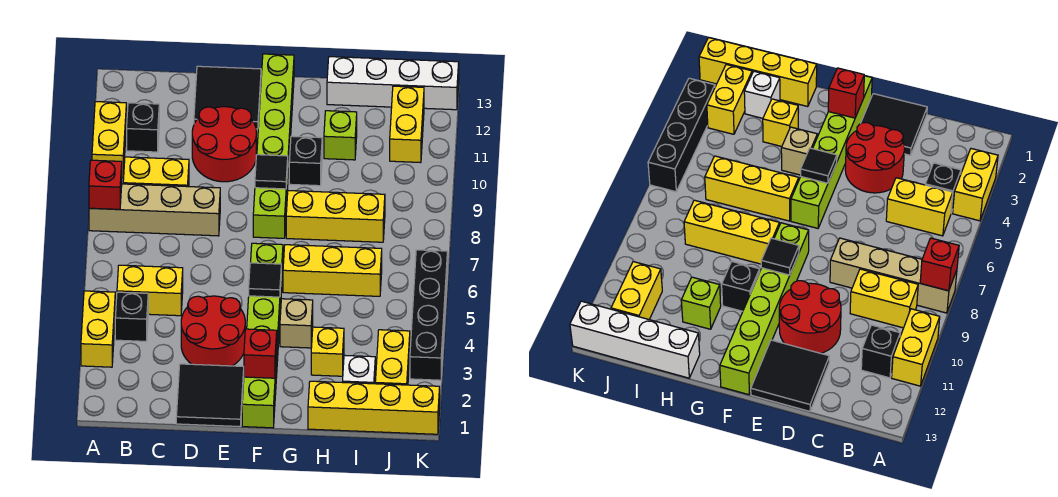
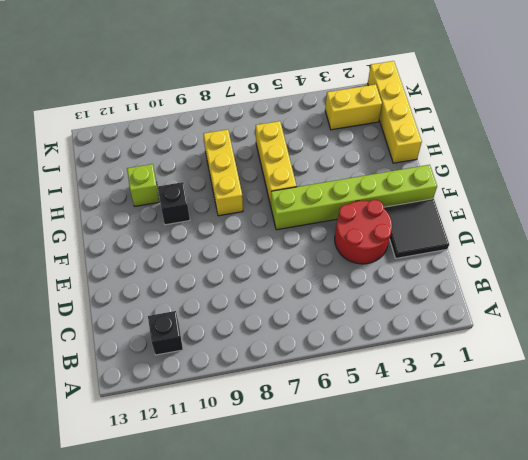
none -> yellow brick A3:A4 level 1
none -> tan brick A8:D8 level 1
none -> yellow brick A10:A11 level 1

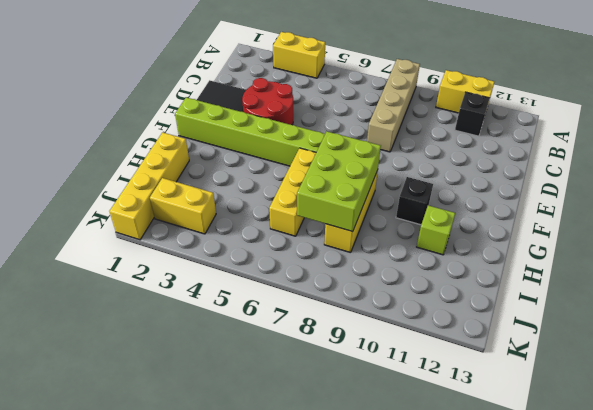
lime brick G7:I8 level 2 -> none
none -> black brick B4 level 1
none -> yellow brick B5:C5 level 1
none -> yellow brick B9:C9 level 1

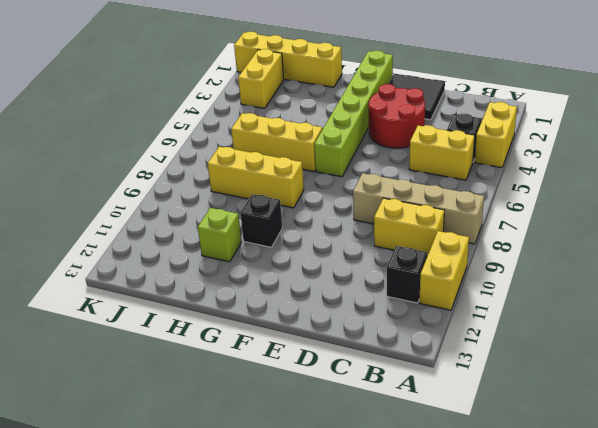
none -> red round brick D10:E11 level 1
none -> black tile D12:E13 level 1
none -> lime brick F8:F13 level 1

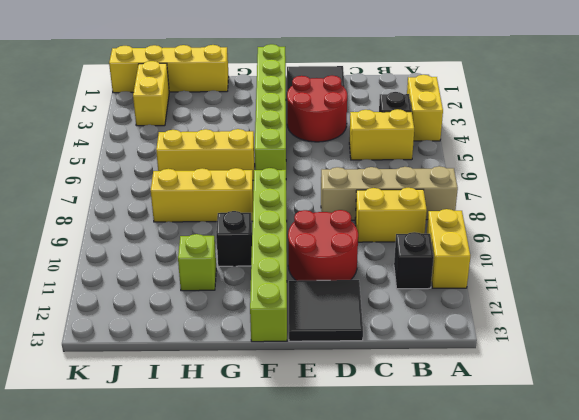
none -> tan brick G4 level 1
none -> yellow brick H3 level 1
none -> white brick H13:K13 level 1

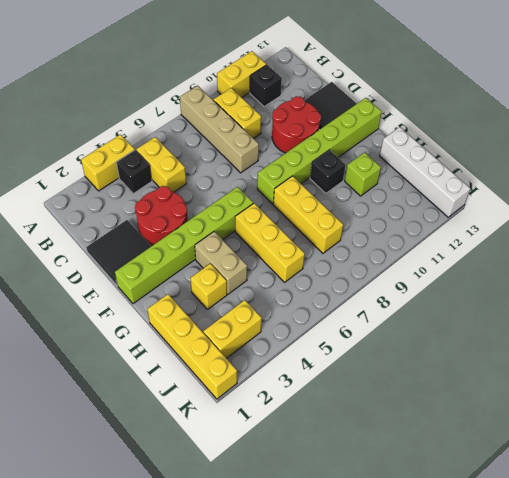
tan brick G4:H4 level 1 -> tan brick G4 level 1
none -> white brick I2 level 1
none -> yellow brick J11:J12 level 1
none -> black brick K3:K6 level 1

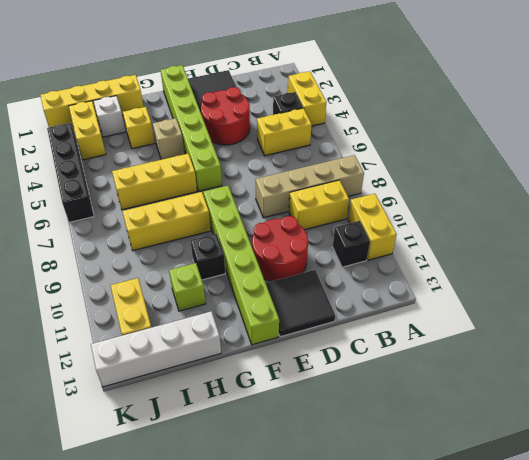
none -> red brick A8 level 2
none -> red brick F2 level 2
none -> black tile F5 level 2

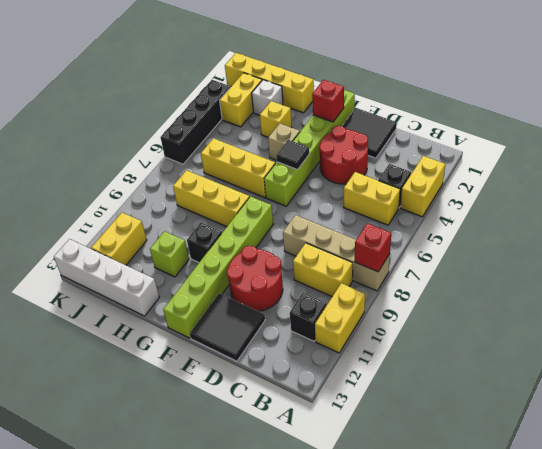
none -> black tile F9 level 2

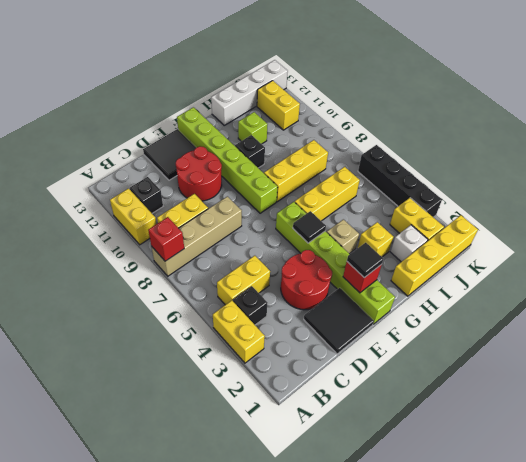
black tile F2 level 3 -> black tile F9 level 2

